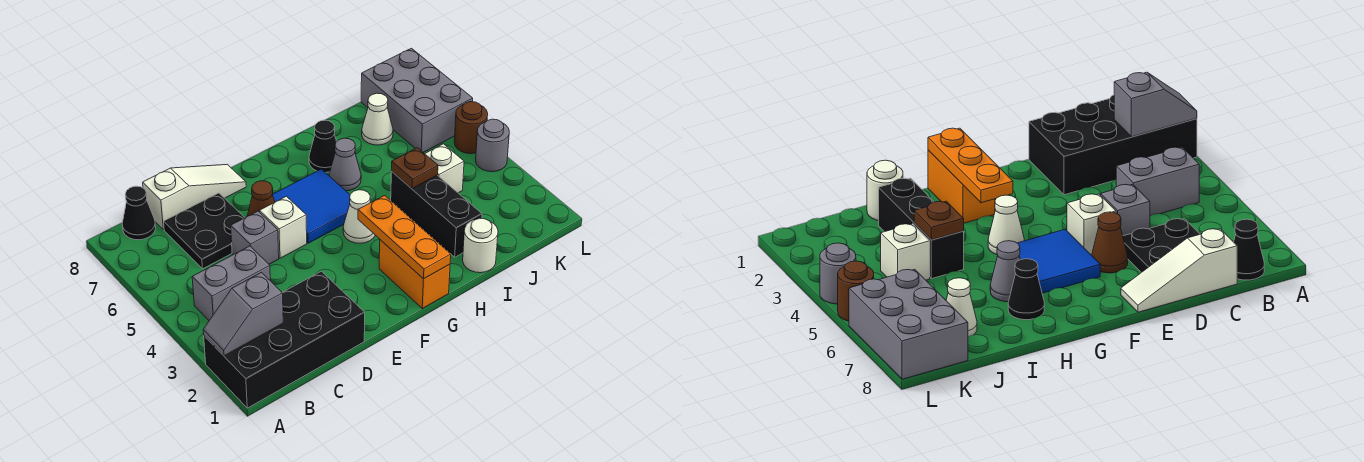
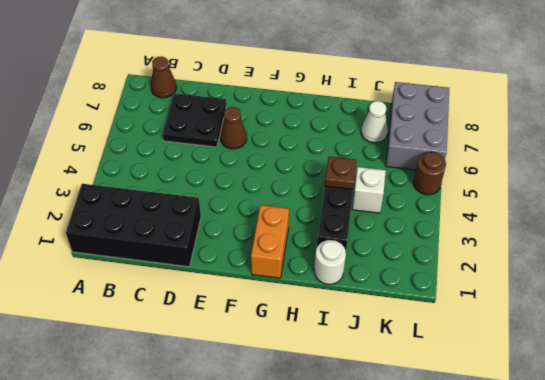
brown cone B8 level 1 -> black cone B8 level 1
none -> grey brick B4:C4 level 1
none -> white slope C8:E8 level 1 top C
none -> grey brick D5 level 1

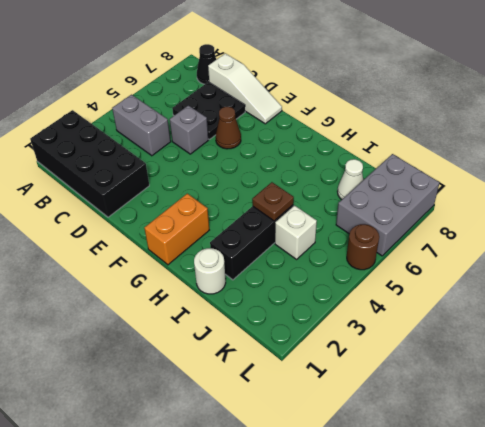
none -> white brick E5 level 1
none -> blue tile F5:G6 level 1
none -> white cone G4 level 1

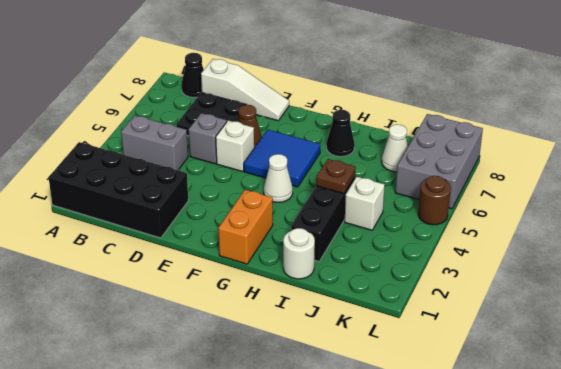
none -> grey cone H6 level 1
none -> grey round brick L4 level 1
none -> grey slope A2:B2 level 2 top B

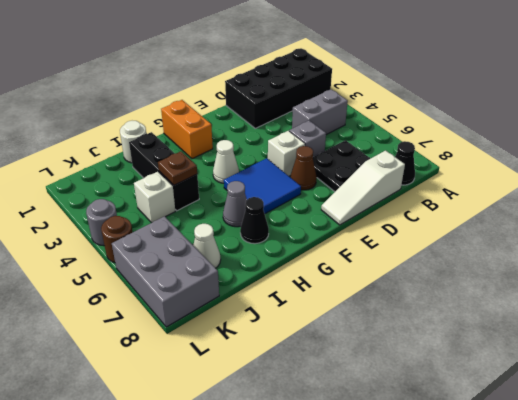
none -> grey slope A2:B2 level 2 top B
none -> orange plate G1:G3 level 2

